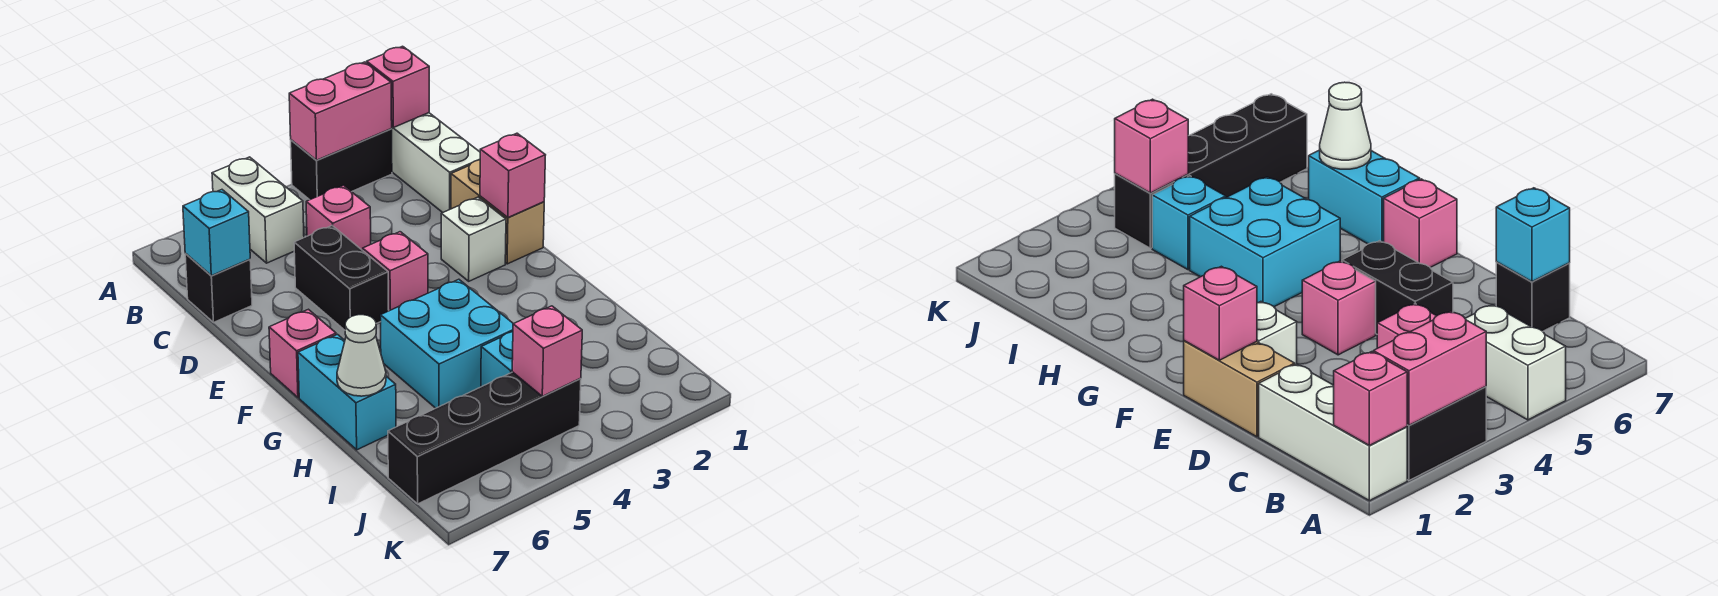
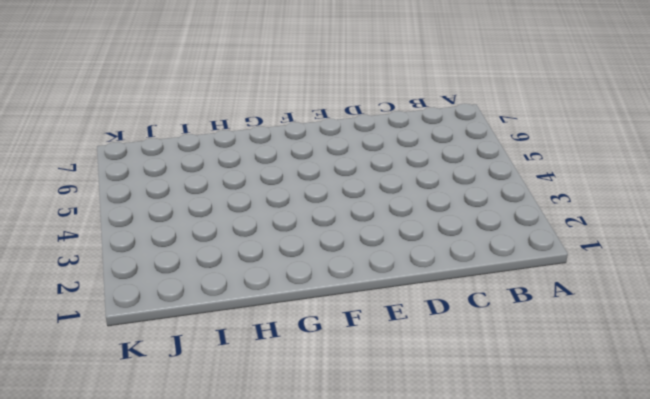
none -> white brick A1:C1 level 1
none -> black brick A2:A3 level 1
none -> white brick A5:B5 level 1

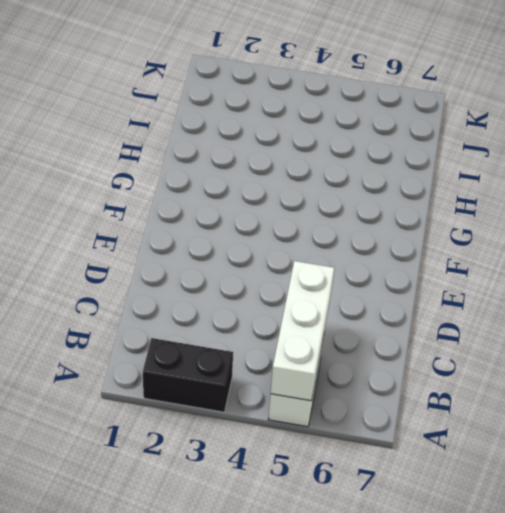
white brick A5:C5 level 2 -> white brick A1:C1 level 1
none -> pink brick C4 level 1
none -> black brick C7 level 1
none -> tan brick D1:E1 level 1

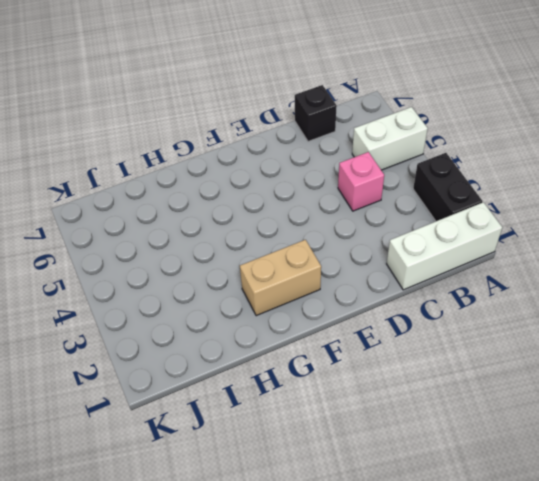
tan brick F2:G2 level 1 -> tan brick D1:E1 level 1
none -> black brick D5:E5 level 1
none -> white brick E2 level 1
none -> pink brick E4 level 1

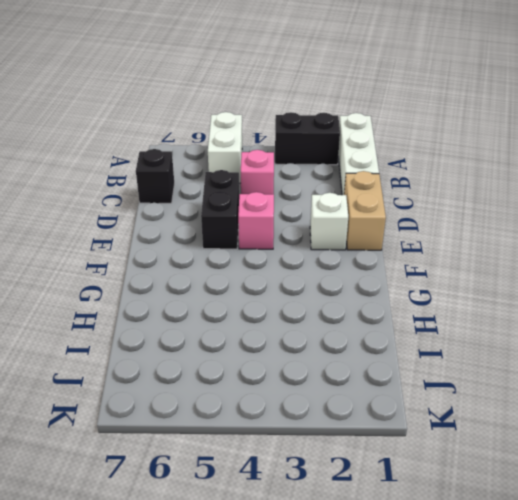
none -> pink brick F7 level 1
none -> cyan brick G4:H5 level 1
none -> cyan brick G7:H7 level 1

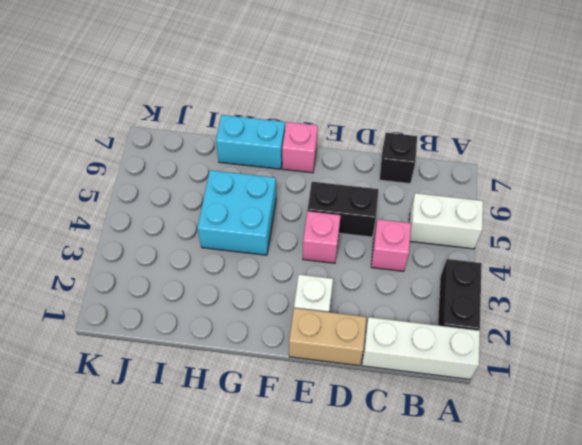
none -> cyan brick I4 level 1
none -> black brick J4:J7 level 1
none -> pink brick A1 level 2

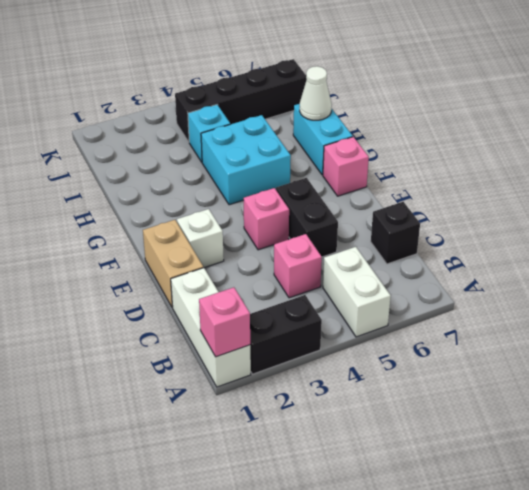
none -> pink brick A2:A3 level 2
none -> cyan brick C7 level 2
none -> pink brick E1 level 2

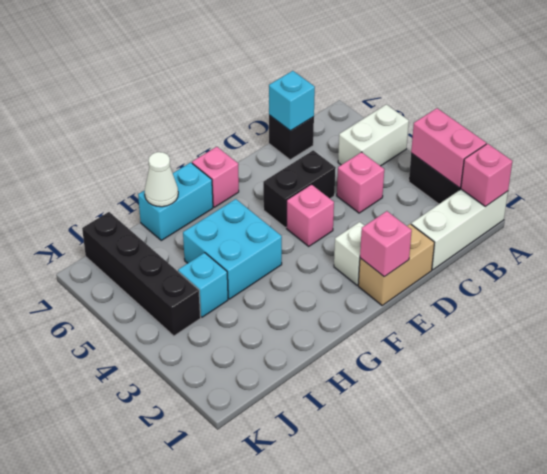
none -> pink brick J4 level 2

